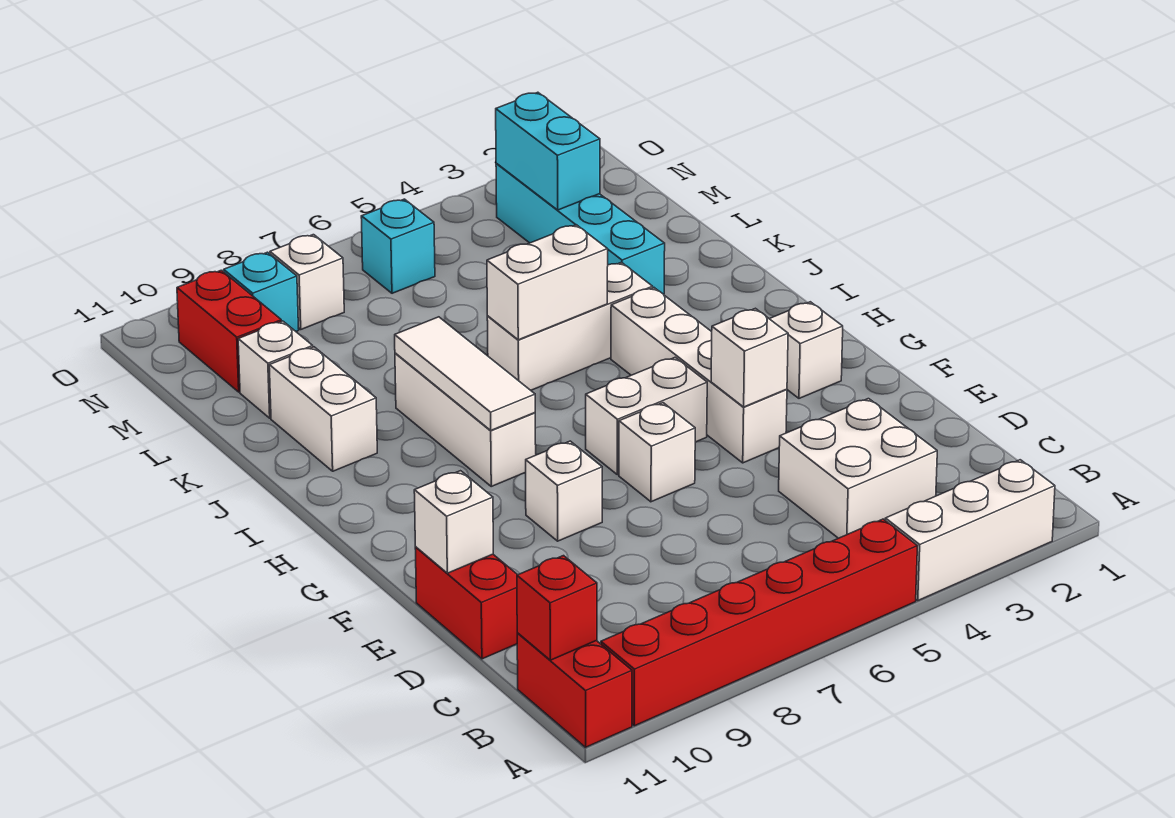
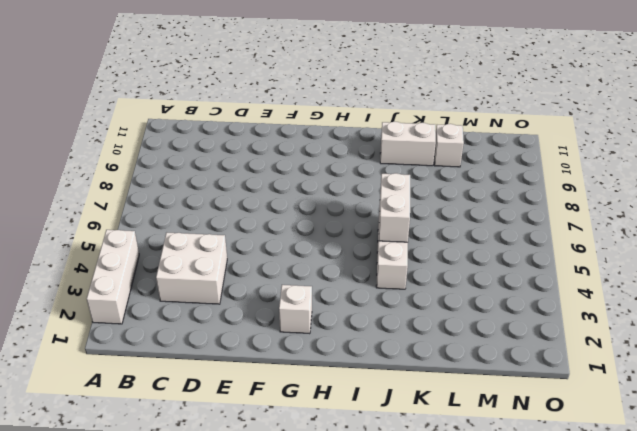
none -> red brick A5:A10 level 1
none -> red brick A11:B11 level 1
none -> red brick D11:E11 level 1

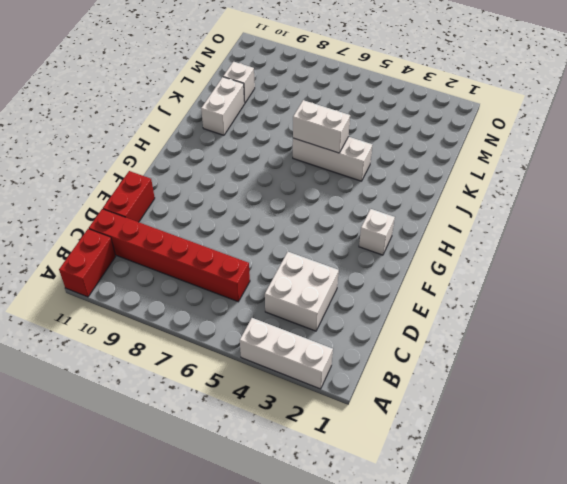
red brick C6:C11 level 1 -> red brick A5:A10 level 1
none -> white brick F4:I4 level 1
none -> white brick F6 level 1
none -> white brick F8 level 1

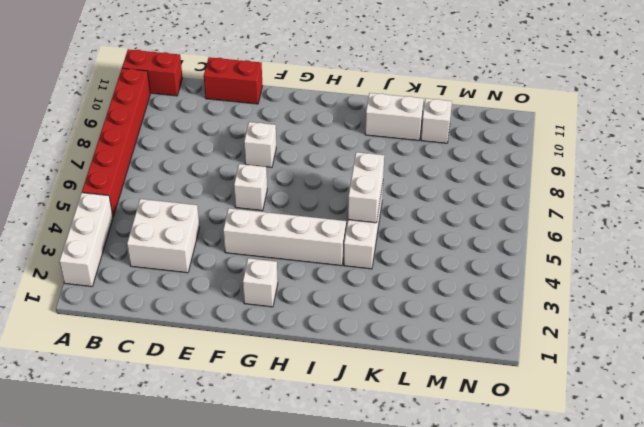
none -> white brick G5:G6 level 1
none -> white brick H8:J8 level 1
none -> cyan brick K3:N3 level 1

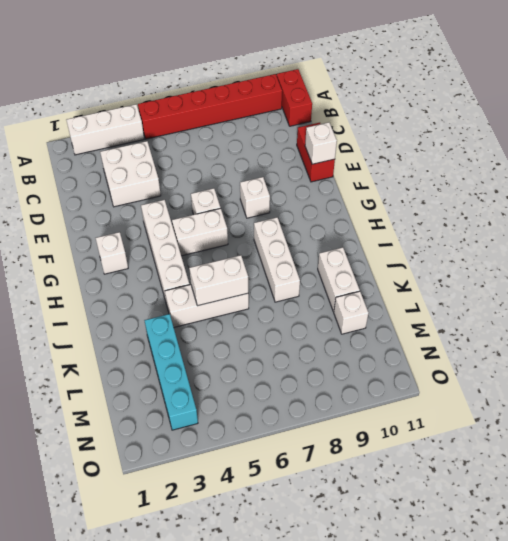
none -> red brick M10:N10 level 1
none -> cyan brick N6 level 1
none -> white brick N8 level 1

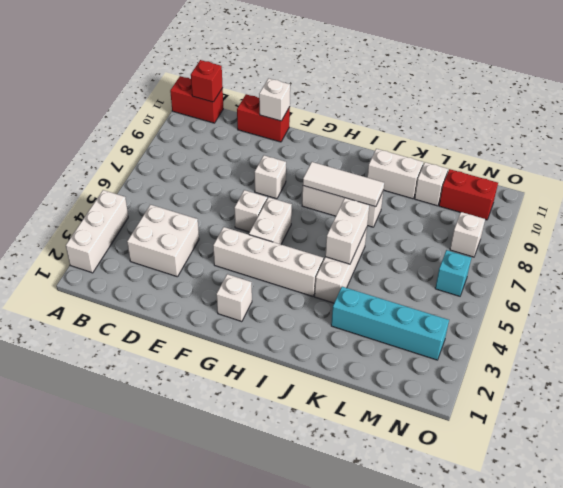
none -> red brick A5:A10 level 1
none -> cyan brick N9 level 1
none -> white brick F4 level 2

